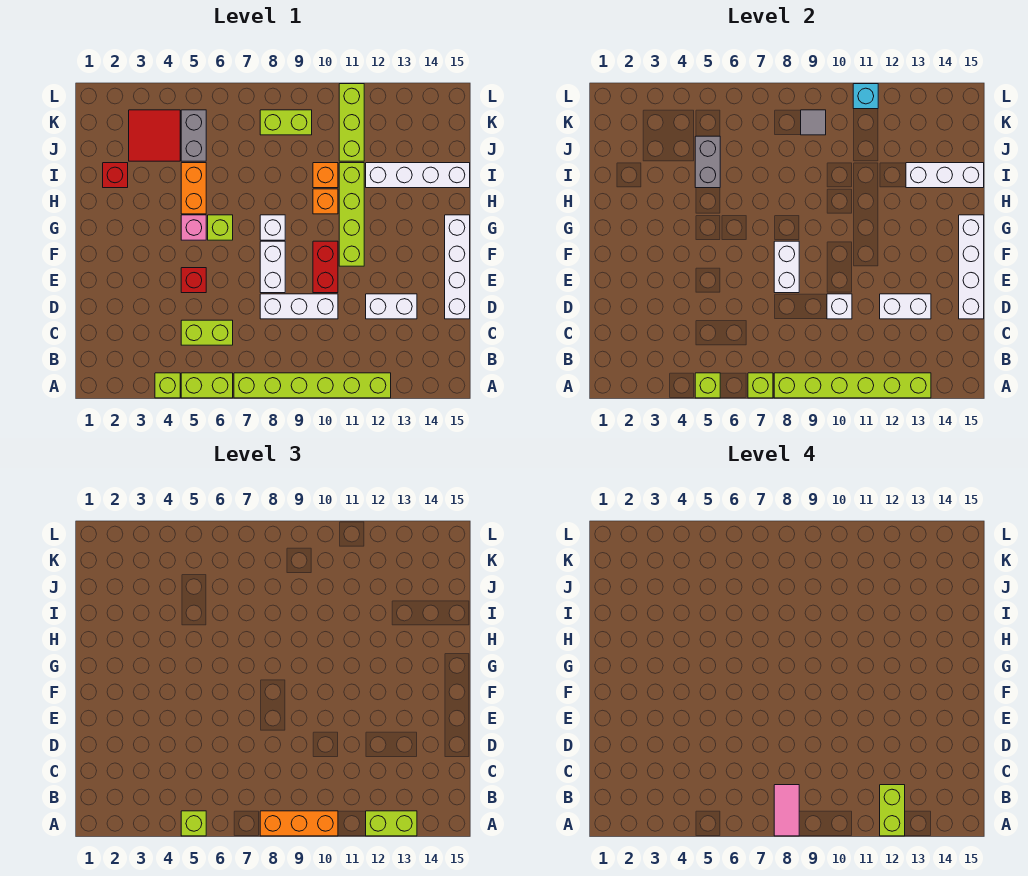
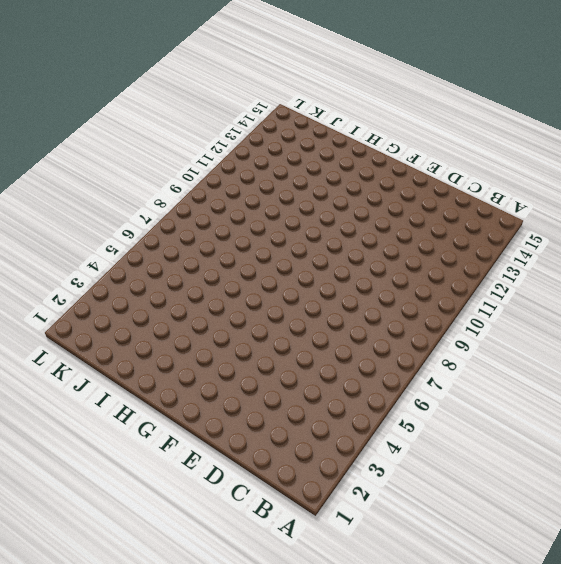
none -> lime brick A4 level 1
none -> lime brick A5:A6 level 1
none -> lime brick A7:A12 level 1
none -> lime brick C5:C6 level 1

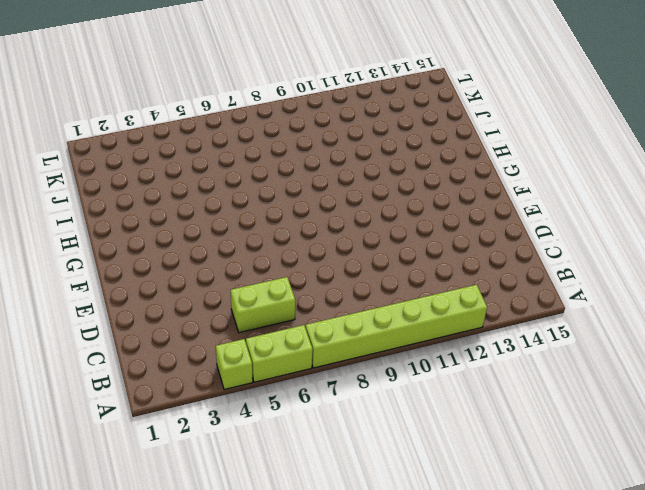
none -> white brick D8:D10 level 1
none -> white brick D12:D13 level 1
none -> white brick D15:G15 level 1
none -> red brick E5 level 1

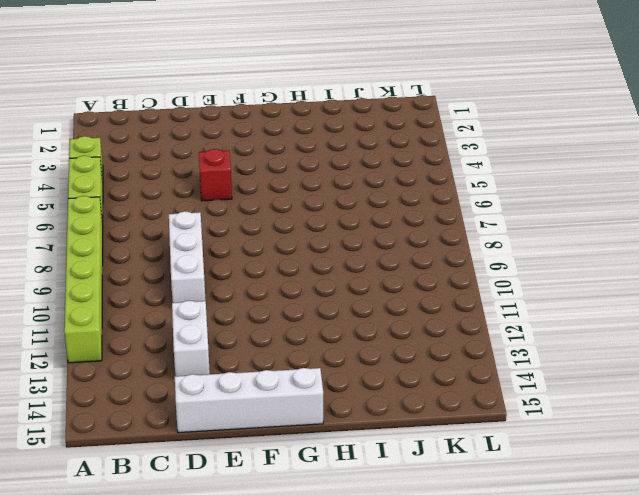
none -> lime brick C5:C6 level 1
none -> white brick E8:F8 level 1
none -> red brick E10:F10 level 1
none -> lime brick F11:I11 level 1

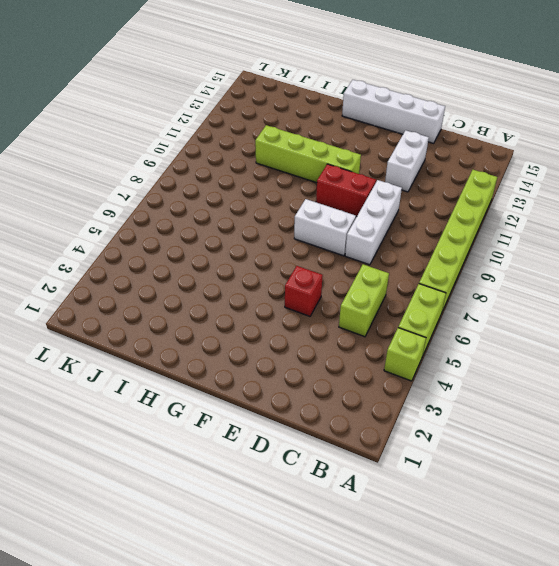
none -> pink brick G5 level 1
none -> lime brick G6 level 1
none -> white brick G8 level 1
none -> orange brick H5:I5 level 1

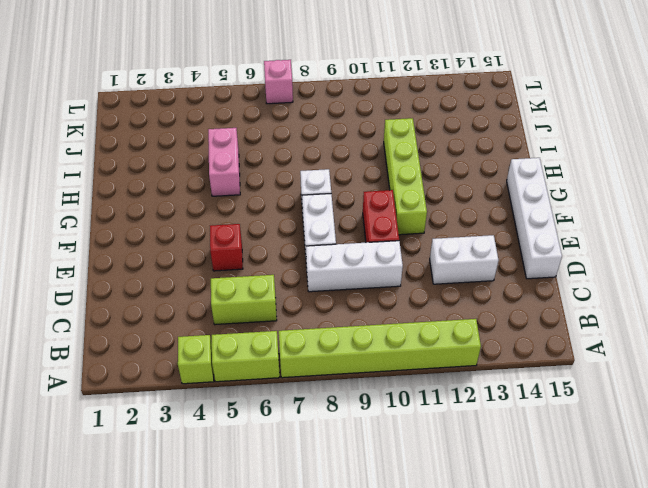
pink brick H5:I5 level 1 -> orange brick H5:I5 level 1
pink brick L7 level 1 -> pink brick G5 level 1
none -> lime brick G6 level 1
none -> orange brick H10 level 1
none -> red brick I2 level 1
none -> orange brick I10 level 1

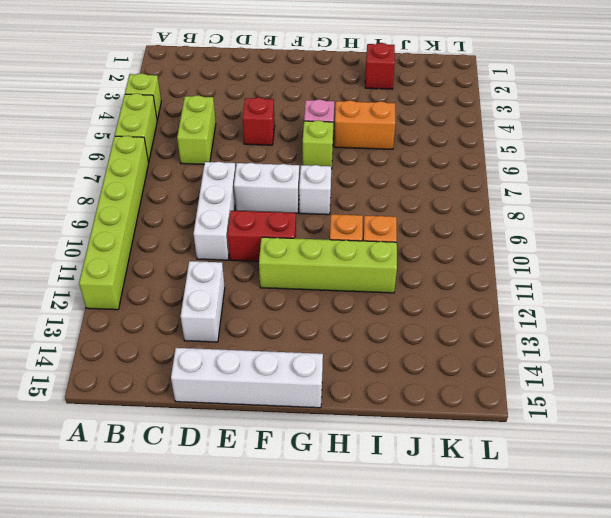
none -> white brick I12:I15 level 1
none -> red tile J3:K4 level 1
none -> grey brick J5:K5 level 1
none -> lime brick J11:L11 level 1

